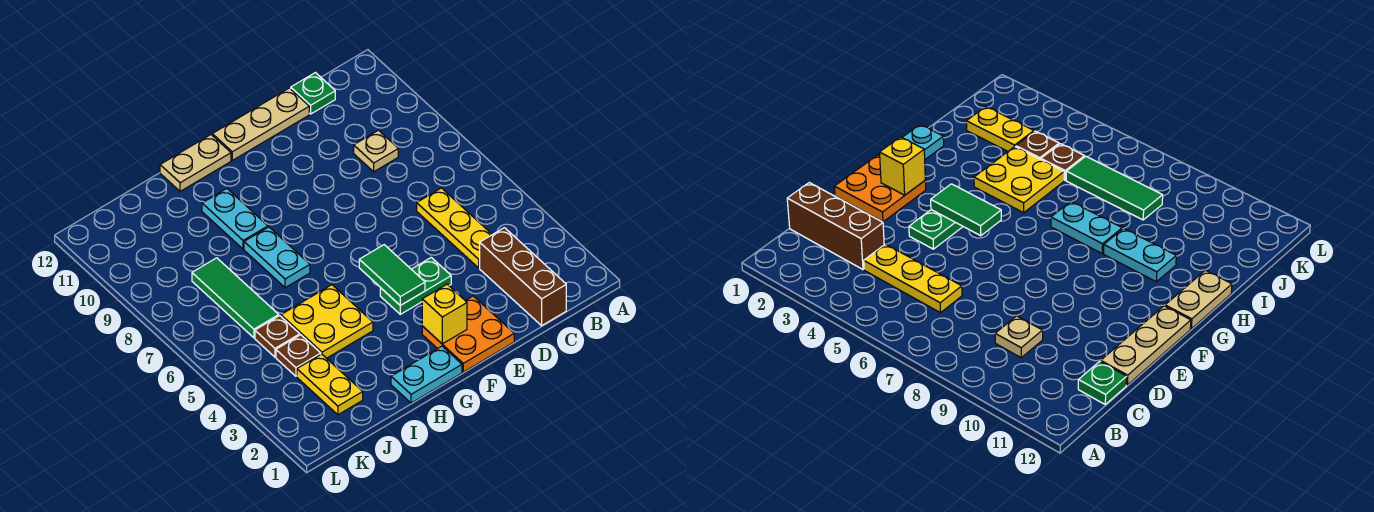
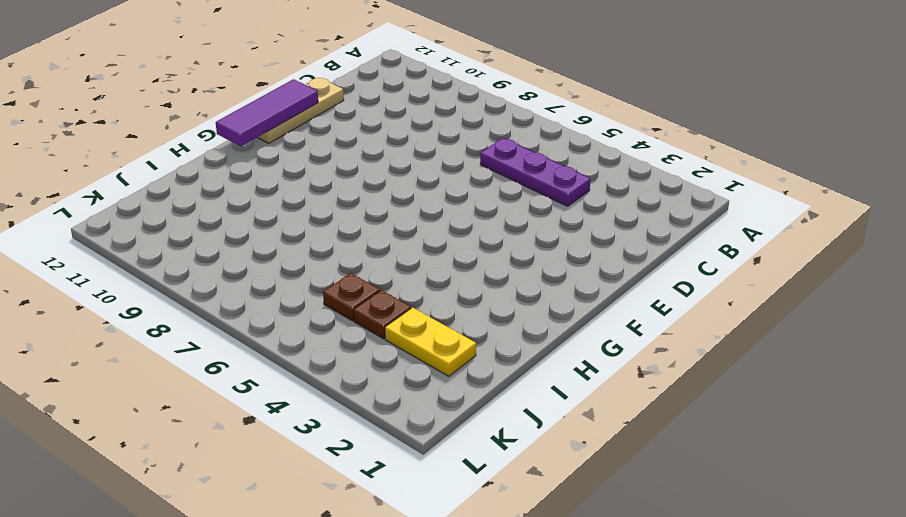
purple plate C4:C6 level 1 -> yellow plate C4:C6 level 1
purple tile E12:G12 level 2 -> none
none -> brown brick C1:C3 level 1
none -> tan plate C9 level 1
none -> green plate C12 level 1

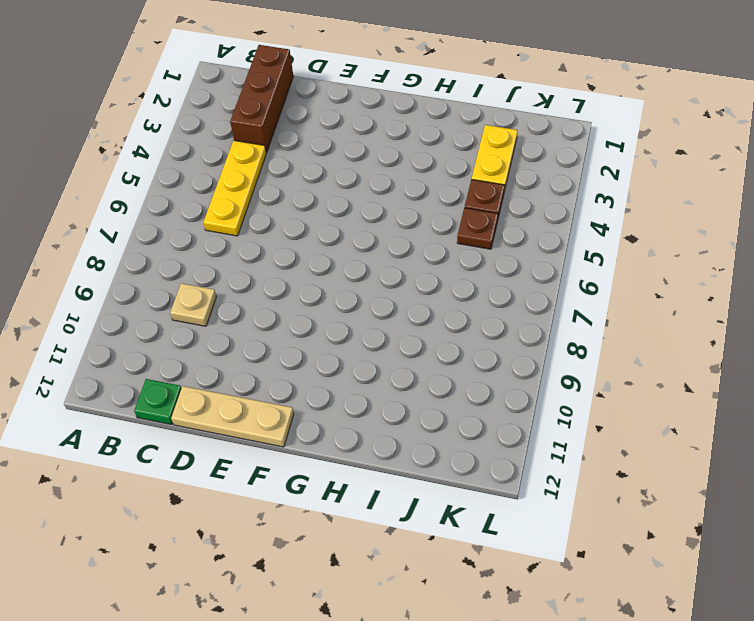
none -> orange plate E1:F2 level 1
none -> green plate E4:F4 level 1
none -> cyan plate G1:H1 level 1

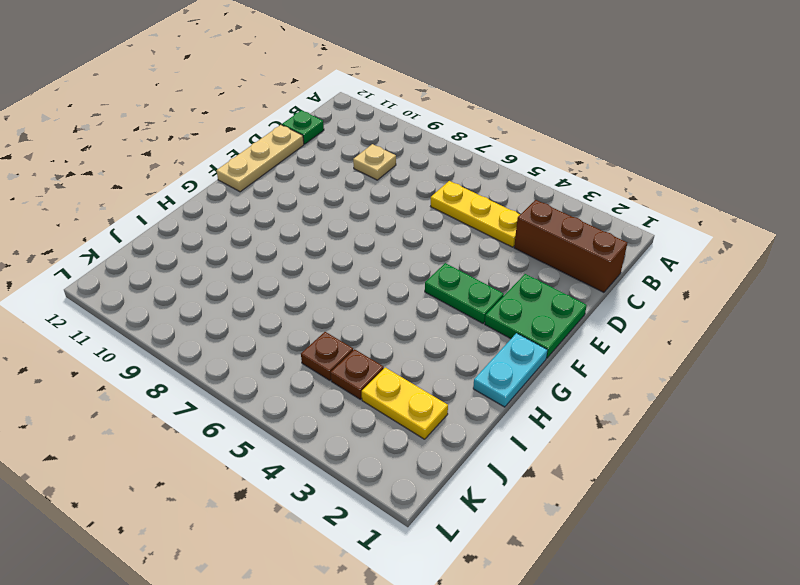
green plate E1:F2 level 1 -> orange plate E1:F2 level 1
green plate F3:F4 level 1 -> green plate E4:F4 level 1
none -> tan plate G12:H12 level 1
none -> yellow plate H4:I5 level 1
none -> cyan plate H7:H8 level 1

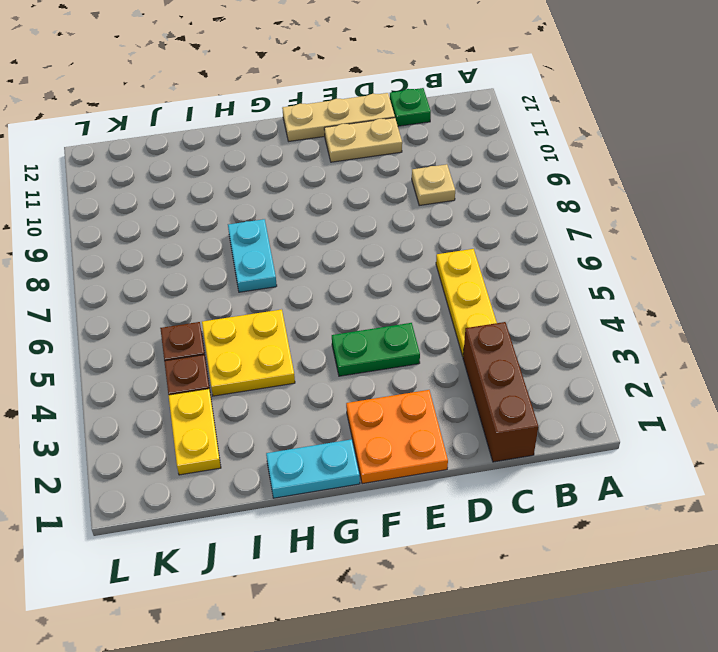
tan plate D11:E11 level 1 -> tan plate G12:H12 level 1
none -> cyan plate H9:H10 level 1
none -> green tile J6:J8 level 1
none -> yellow brick F2 level 2

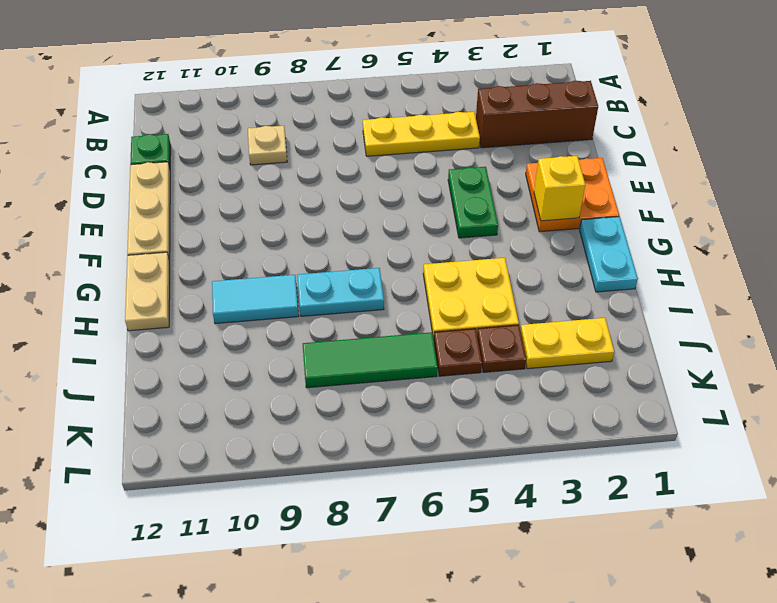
cyan tile H9:H10 level 1 -> cyan plate H9:H10 level 1
none -> green tile F4:F5 level 2

